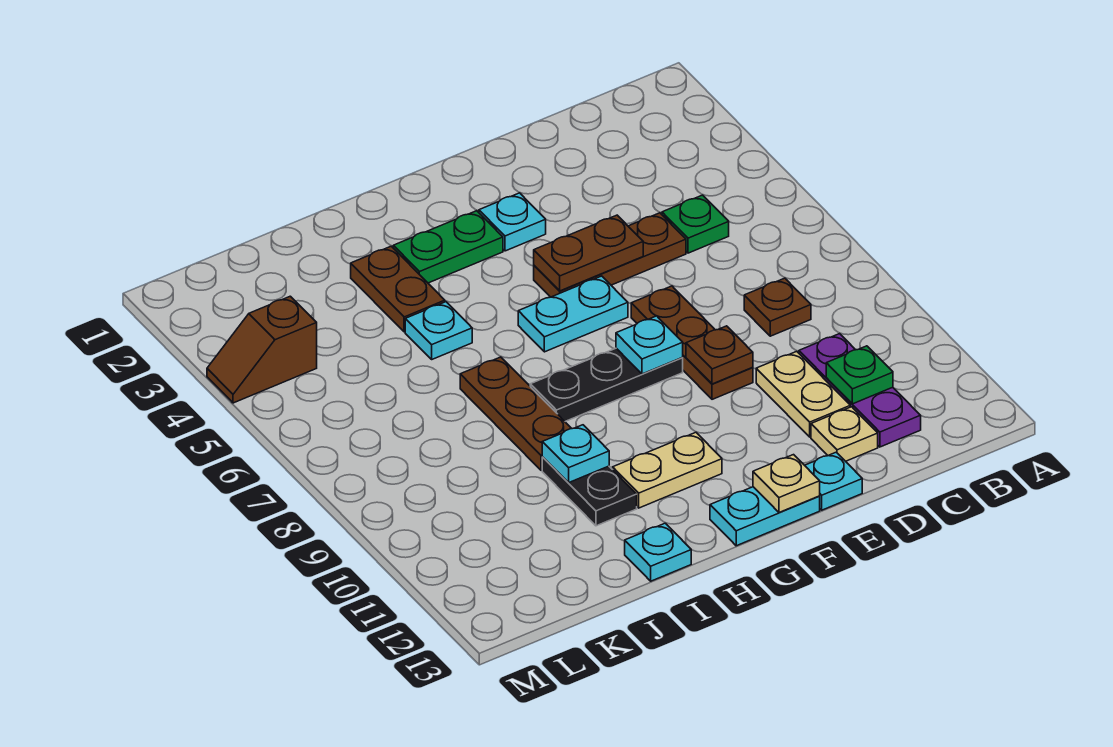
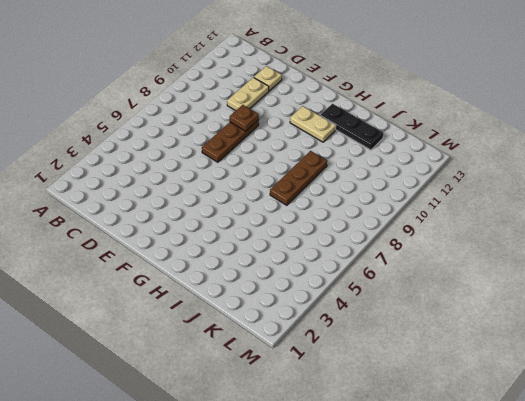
black plate H12:J12 level 1 -> black plate F8:H8 level 1
none -> green plate C5 level 1
none -> brown plate C8 level 1
none -> purple plate C10:C12 level 1

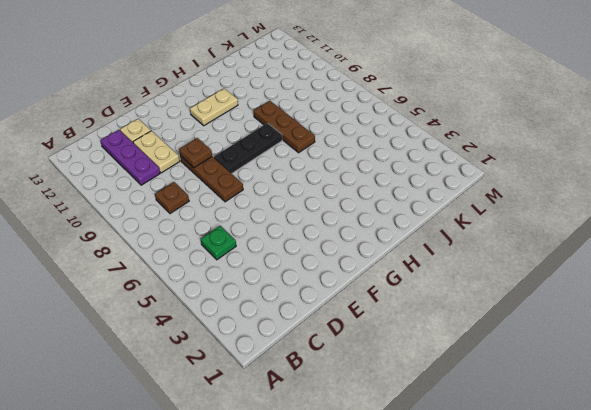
none -> brown plate D5:F5 level 1
none -> cyan plate E13 level 1
none -> cyan plate F3 level 1

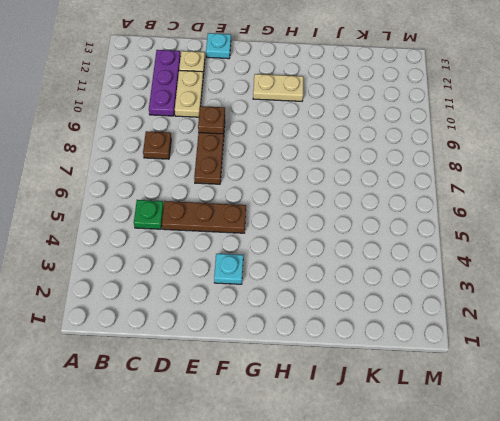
none -> cyan plate F6:G6 level 1
none -> black plate F8:H8 level 1
none -> cyan plate F13:G13 level 1

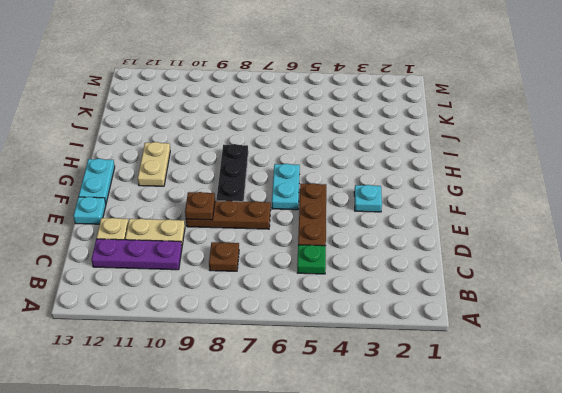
none -> green plate G3:H3 level 1
none -> brown plate I3:I4 level 1
none -> cyan plate I5 level 1

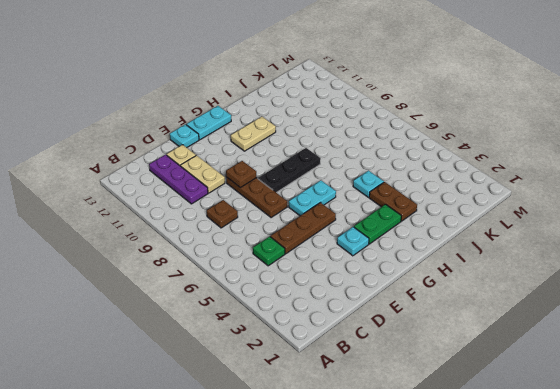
none -> brown plate I7:I9 level 1
none -> black plate I10:I11 level 1
none -> cyan plate I13 level 1

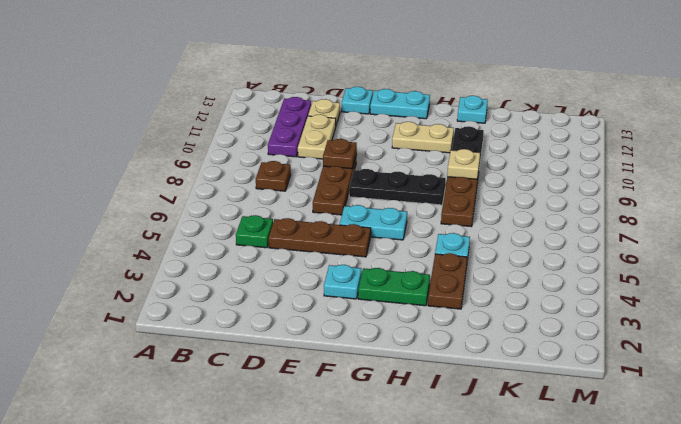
tan plate I9 level 2 -> tan plate F13 level 2
none -> brown slope L4:M4 level 1 top L
none -> green plate C11 level 2
none -> brown plate E5:F5 level 2

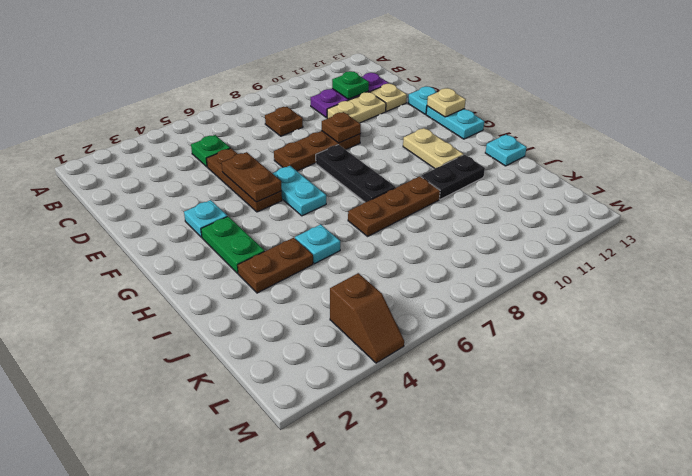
none -> cyan plate F8 level 2
none -> cyan plate I10 level 2

